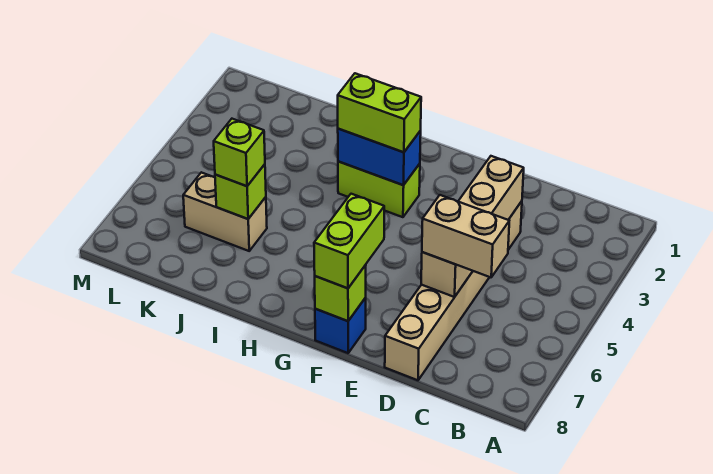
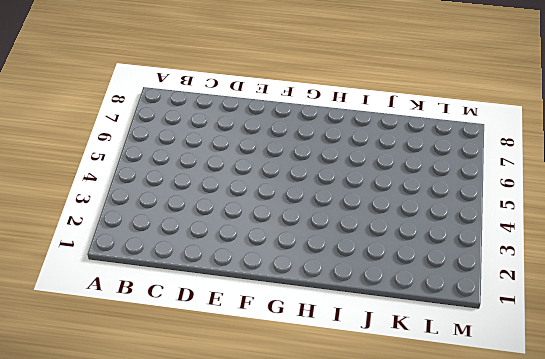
none -> tan brick D3:D8 level 1
none -> blue brick F8 level 1
none -> lime brick G3:H3 level 1

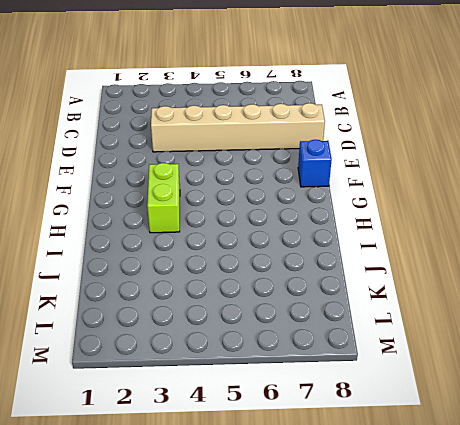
none -> tan brick J6:K6 level 1
none -> tan brick D3:D6 level 2
none -> lime brick F8 level 2

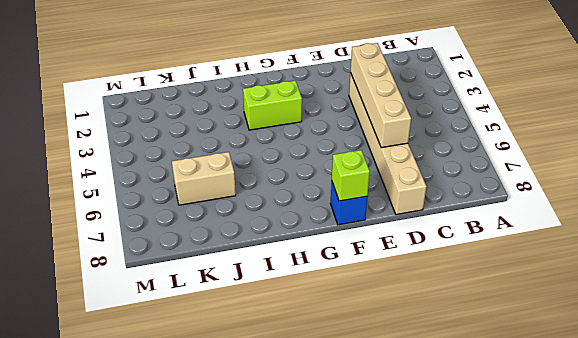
none -> blue brick G3:H3 level 2
none -> lime brick J6 level 2
none -> tan brick C6:D6 level 3

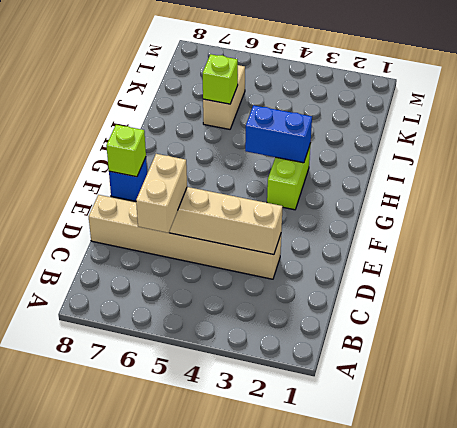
blue brick H3:H4 level 2 -> blue brick G3:H3 level 2
none -> lime brick F7:F8 level 3
none -> lime brick G3:H3 level 3
none -> lime brick J6 level 3

